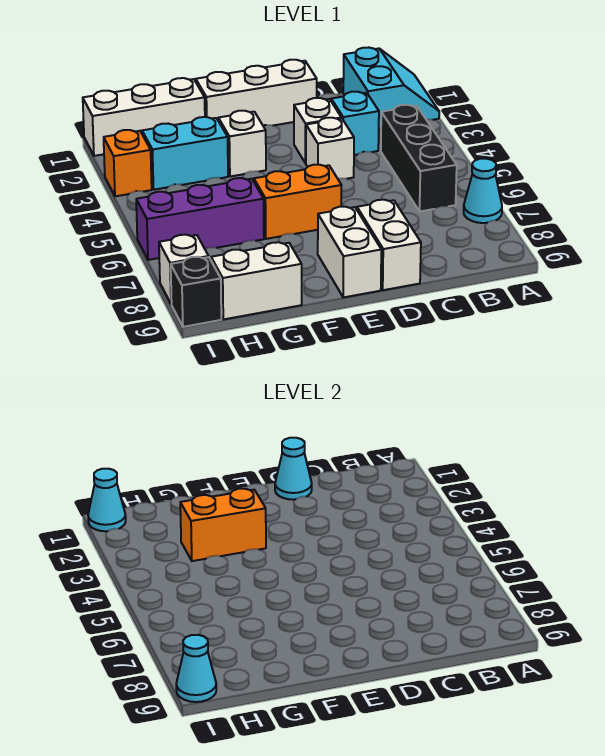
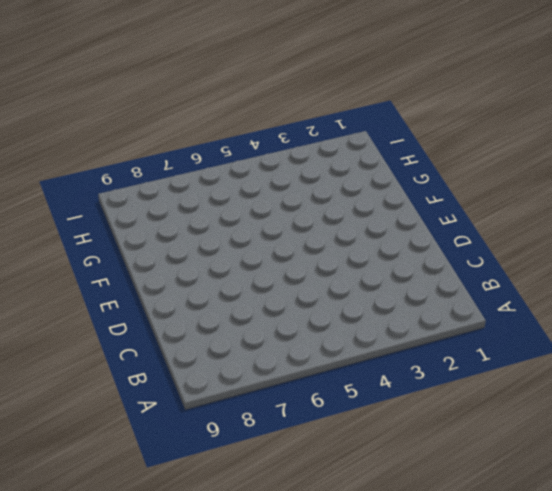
none -> cyan slope A1:B2 level 1 top B
none -> cyan cone A7 level 1
none -> black brick B4:B6 level 1

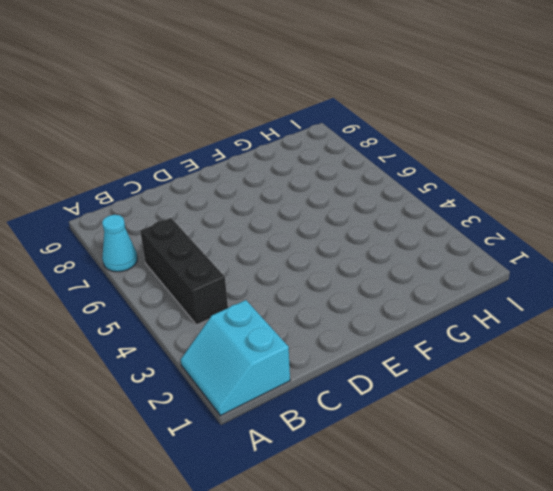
none -> cyan brick C3 level 1
none -> white brick D1:F1 level 1
none -> white brick D3 level 1

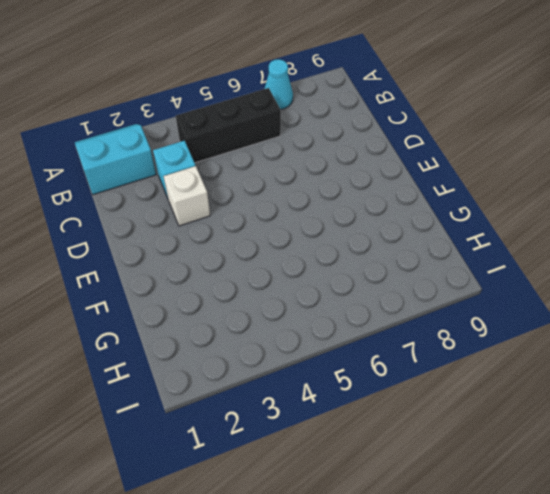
none -> white brick D1:F1 level 1
none -> white brick D4 level 1
none -> white brick D8:D9 level 1

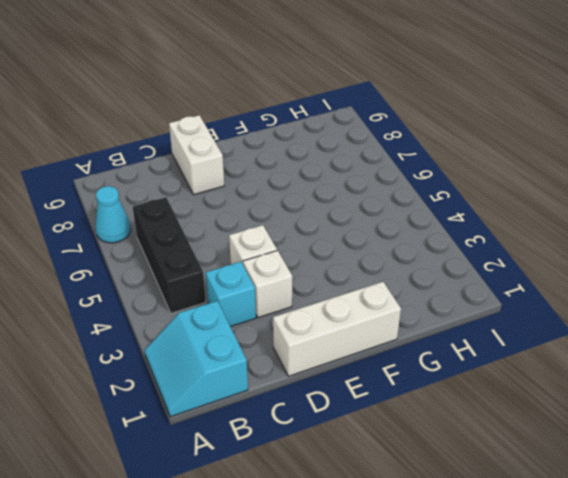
none -> orange brick E6:F6 level 1
none -> white brick E8:E9 level 1
none -> white brick F3 level 1

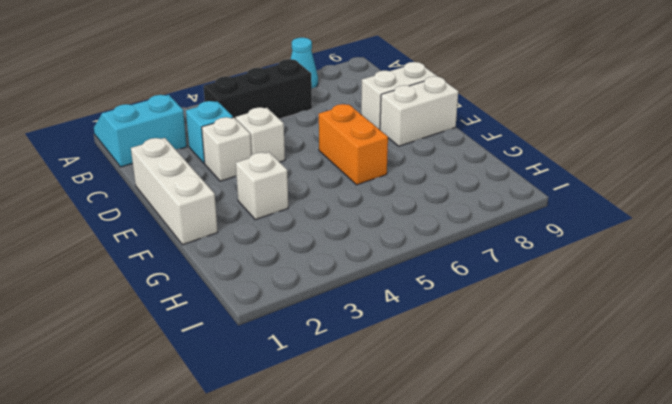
none -> white brick G1:I1 level 1
none -> cyan brick G3:H3 level 1
none -> purple brick G6:I6 level 1

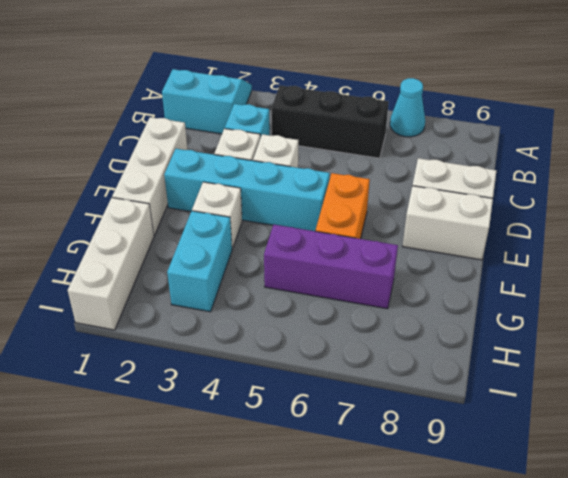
cyan brick E2:E5 level 1 -> none
purple brick G5:G7 level 1 -> purple brick G6:I6 level 1
none -> white brick G9:H9 level 1
none -> orange brick I3 level 1
none -> white brick I8 level 1

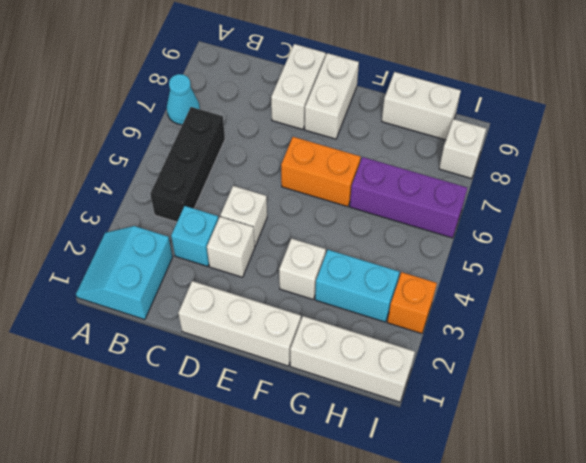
none -> black brick I9 level 1
none -> cyan cone D1 level 2
none -> orange brick F3:G3 level 2

